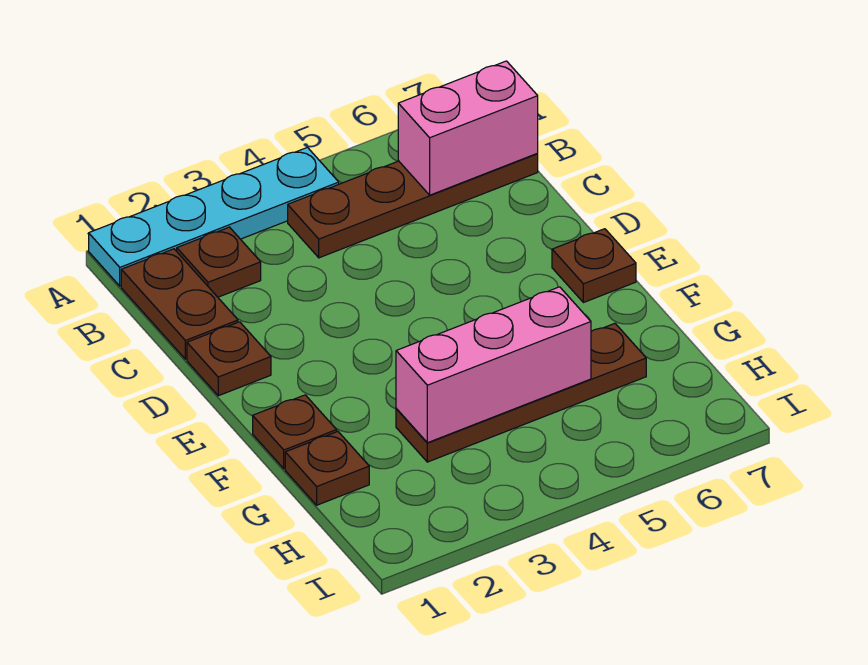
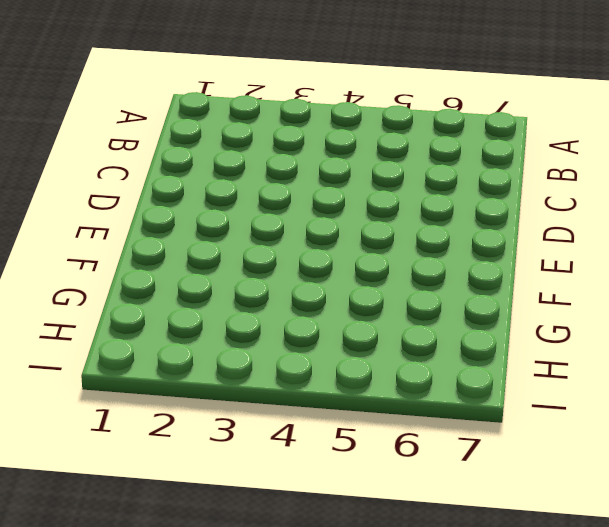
none -> cyan plate A1:A4 level 1
none -> brown plate B1:C1 level 1

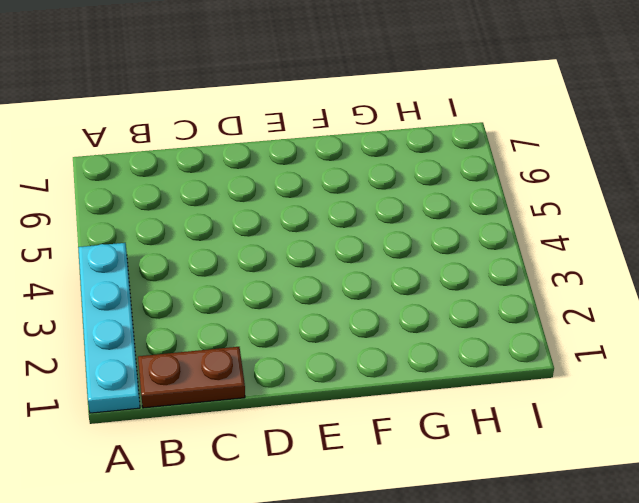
none -> brown plate B2 level 1
none -> brown plate B4:B7 level 1

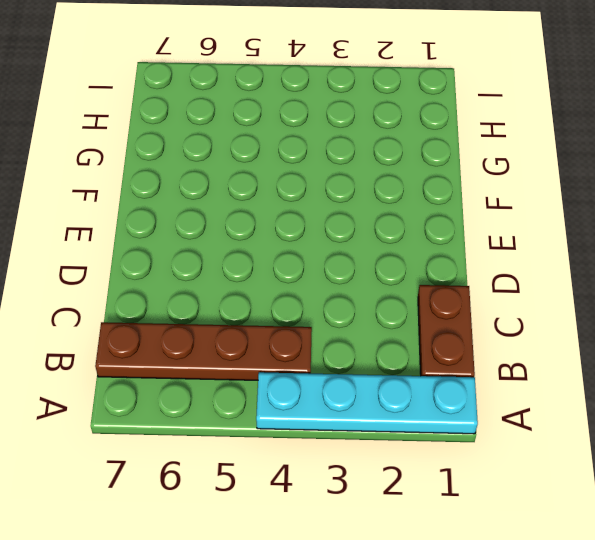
none -> brown plate B2 level 1
none -> brown plate D1 level 1

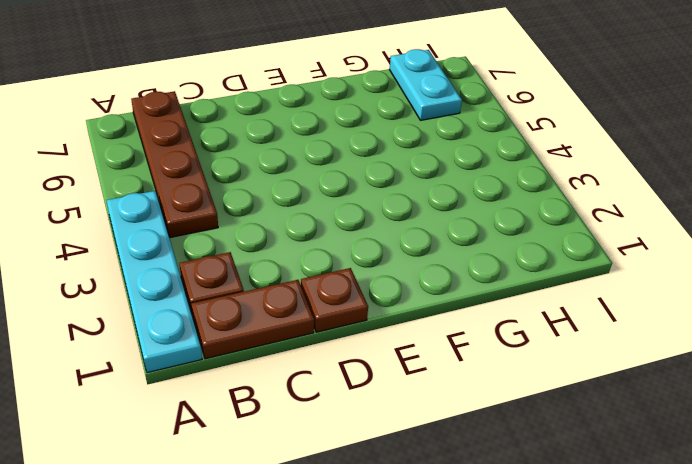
cyan plate H6:H7 level 1 -> none
none -> brown plate E7 level 1
none -> brown plate F1 level 1

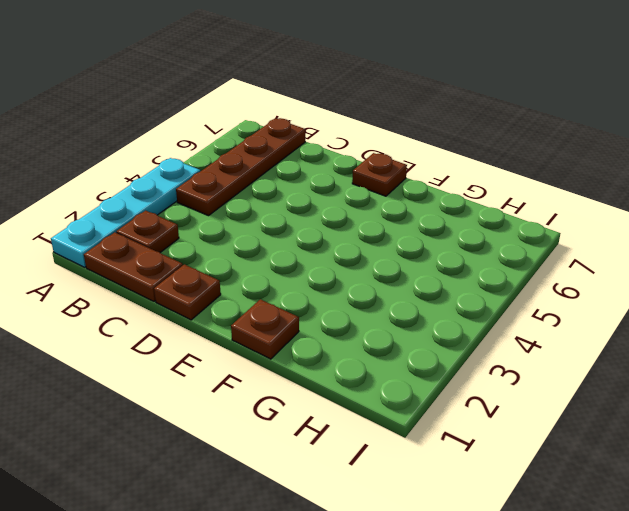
none -> brown plate G1 level 1
none -> brown plate G3:G6 level 1

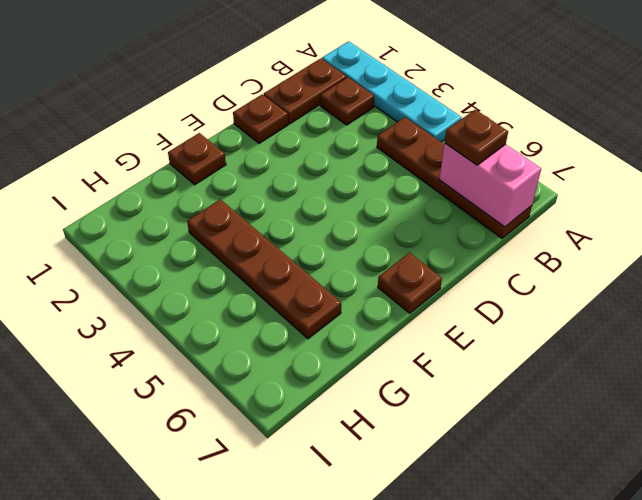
brown plate B6 level 3 -> brown plate G1 level 1
none -> pink brick G3:G5 level 2

